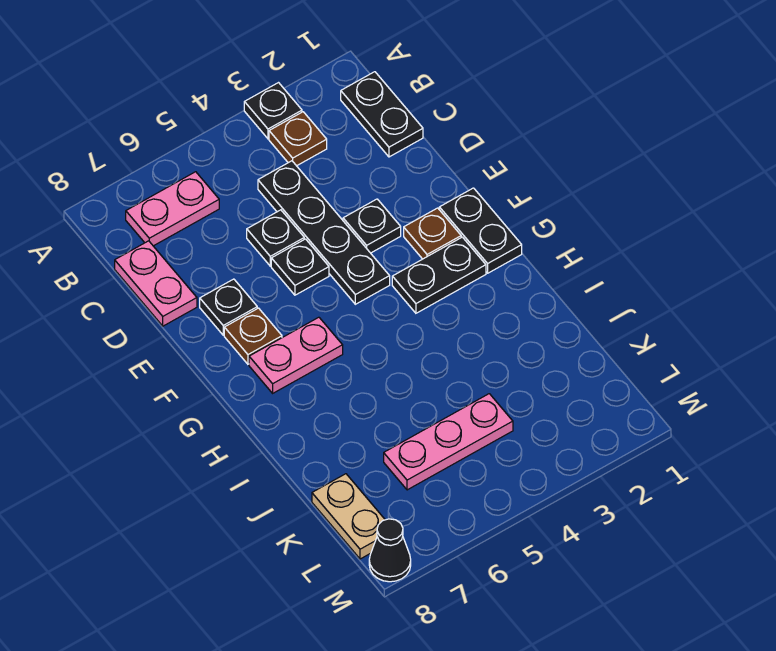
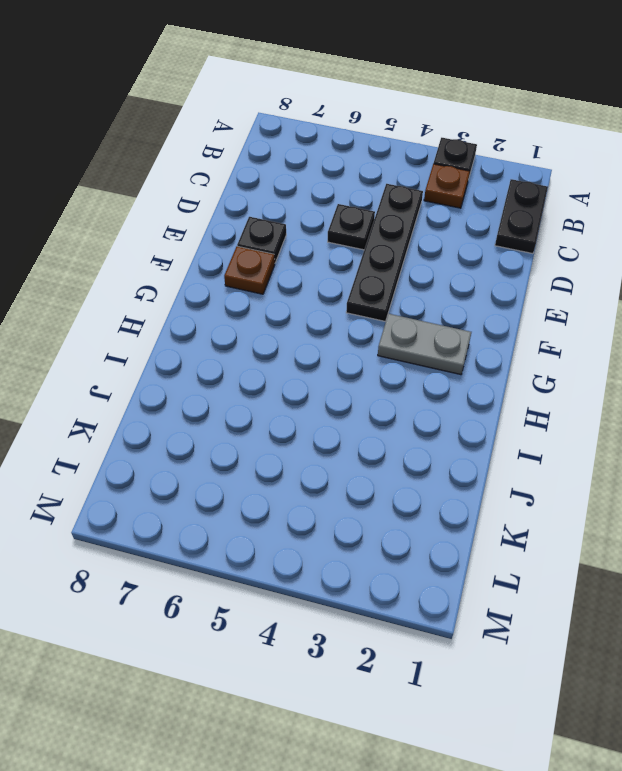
grey plate G2:G3 level 1 -> black plate G2:G3 level 1
none -> pink plate B6:B7 level 1
none -> pink plate C8:D8 level 1
none -> black plate E3 level 1

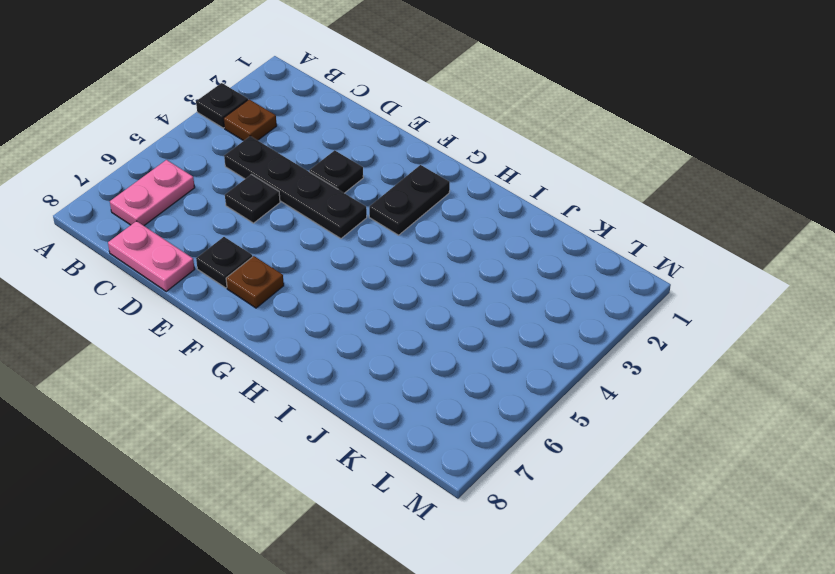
none -> black plate B1:C1 level 1
none -> black plate E5 level 1
none -> black plate F1:G1 level 1

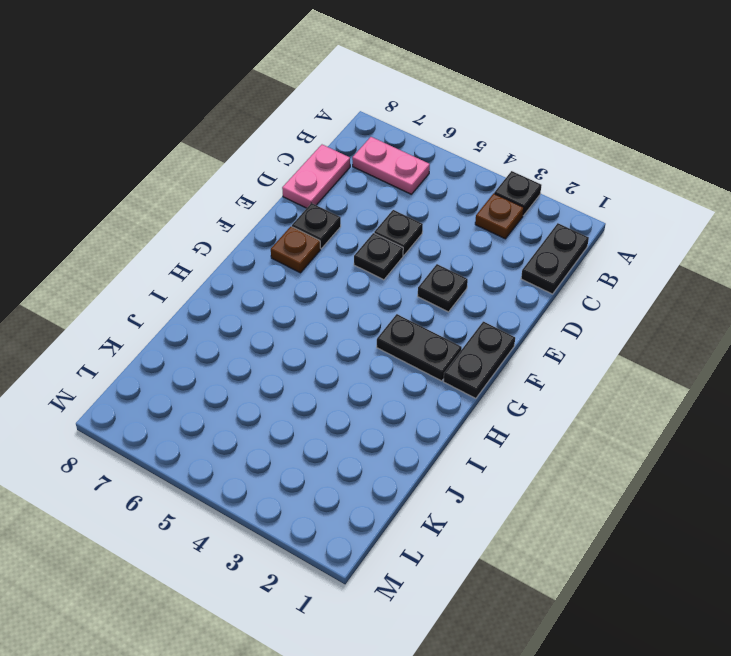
none -> black plate C4:F4 level 1
none -> brown plate F2 level 1
none -> pink plate G6:G7 level 1

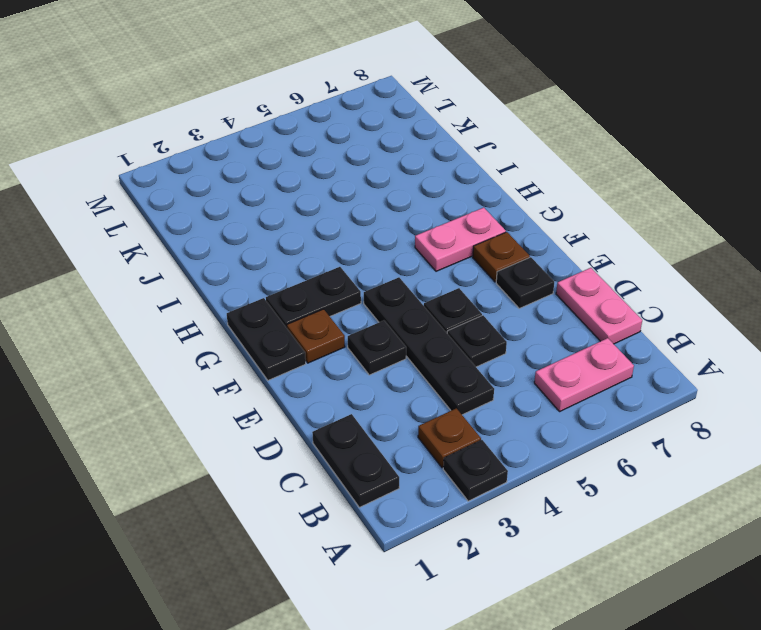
none -> pink plate K4:K6 level 1
none -> tan plate K8:L8 level 1
none -> black cone M8 level 1

